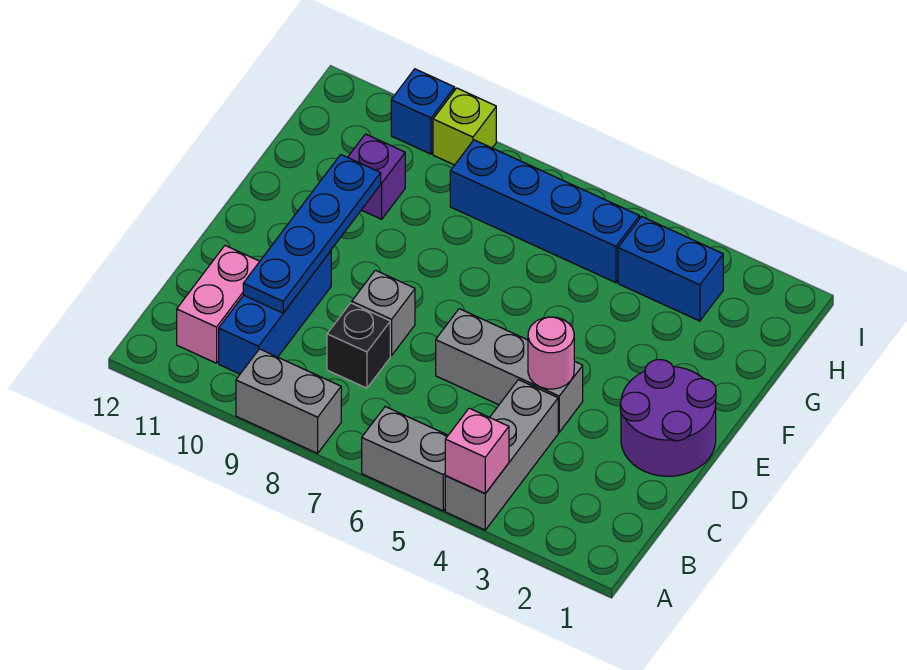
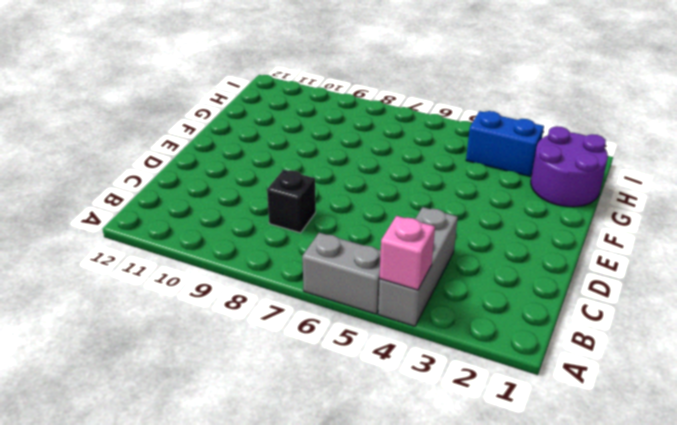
purple round brick G1:H2 level 1 -> purple round brick D1:E2 level 1
none -> grey brick A8:A9 level 1
none -> blue brick B10:D10 level 1
none -> pink brick B11:C11 level 1

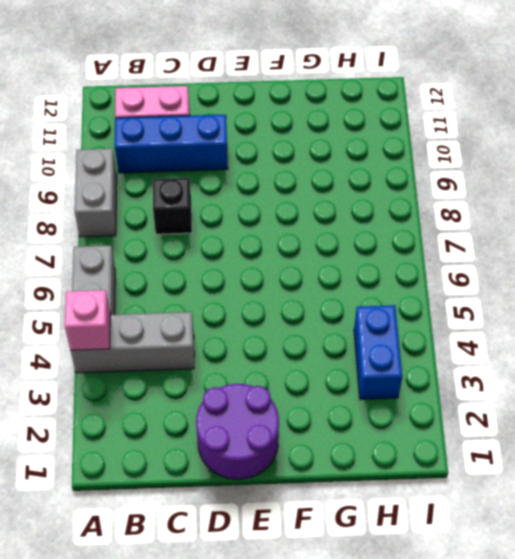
none -> grey brick D4:D6 level 1
none -> grey brick D8 level 1
none -> purple brick G10 level 1

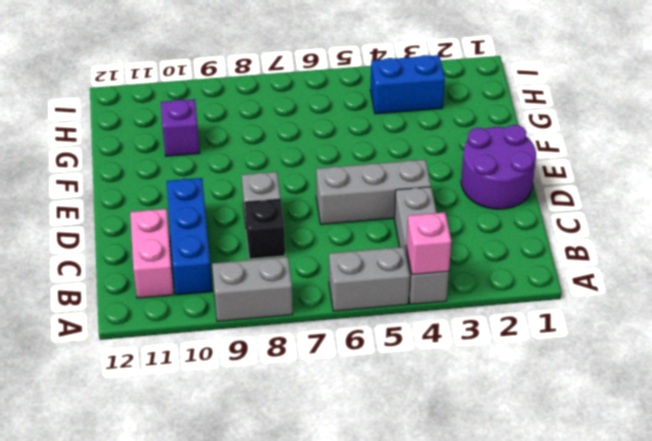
none -> blue brick H5:H8 level 1
none -> lime brick I9 level 1
none -> blue brick I10 level 1

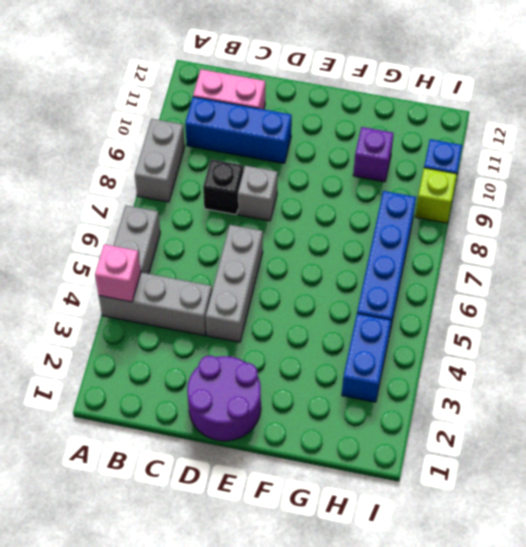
none -> blue plate C10:F10 level 2
none -> pink round brick D4 level 2

